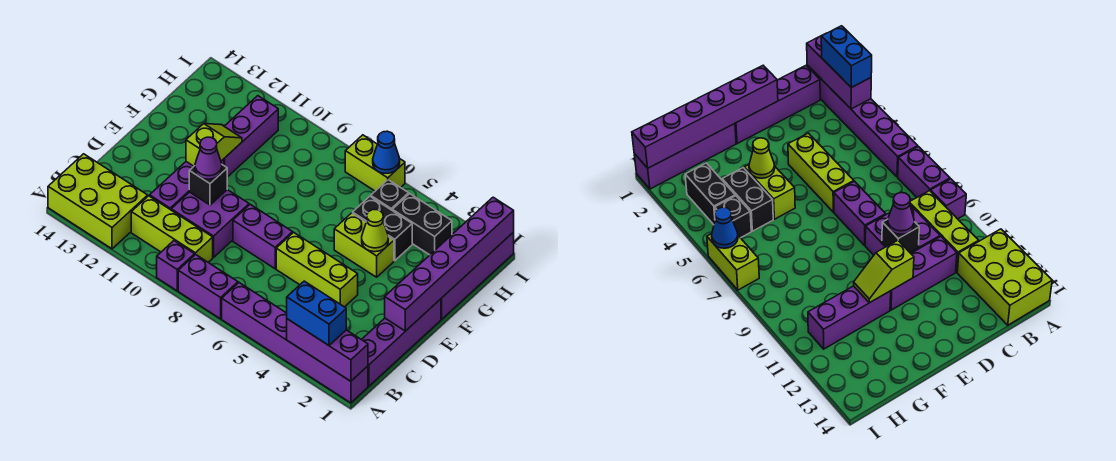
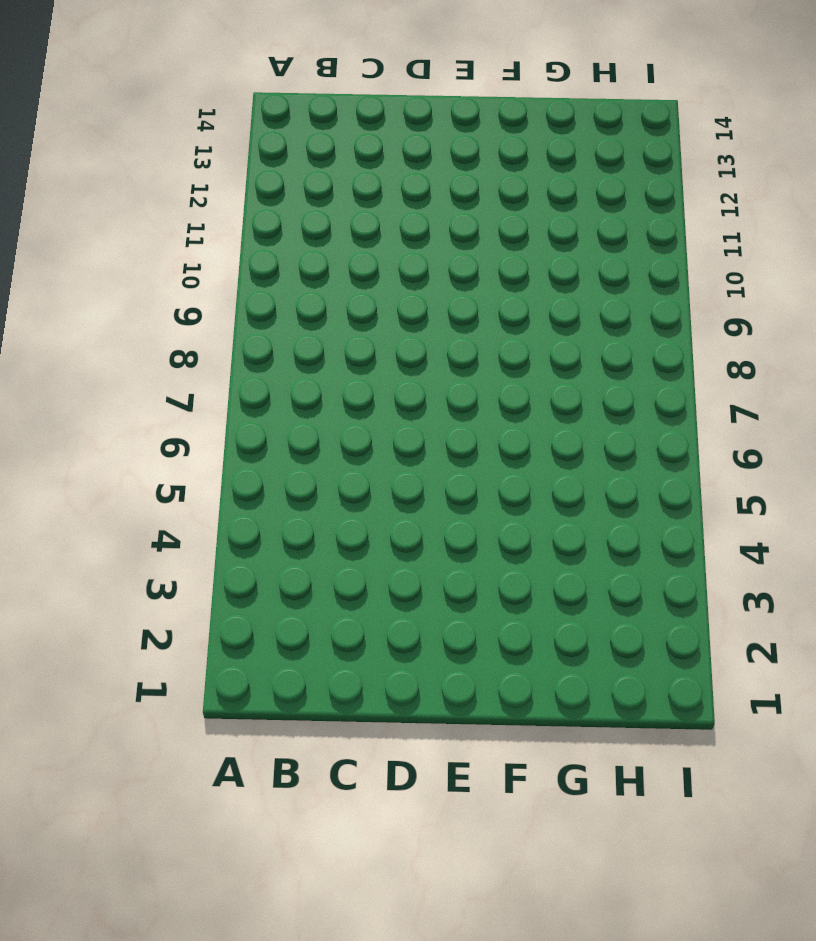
none -> purple brick A1:A6 level 1
none -> purple brick A7:A8 level 1
none -> purple brick A9 level 1

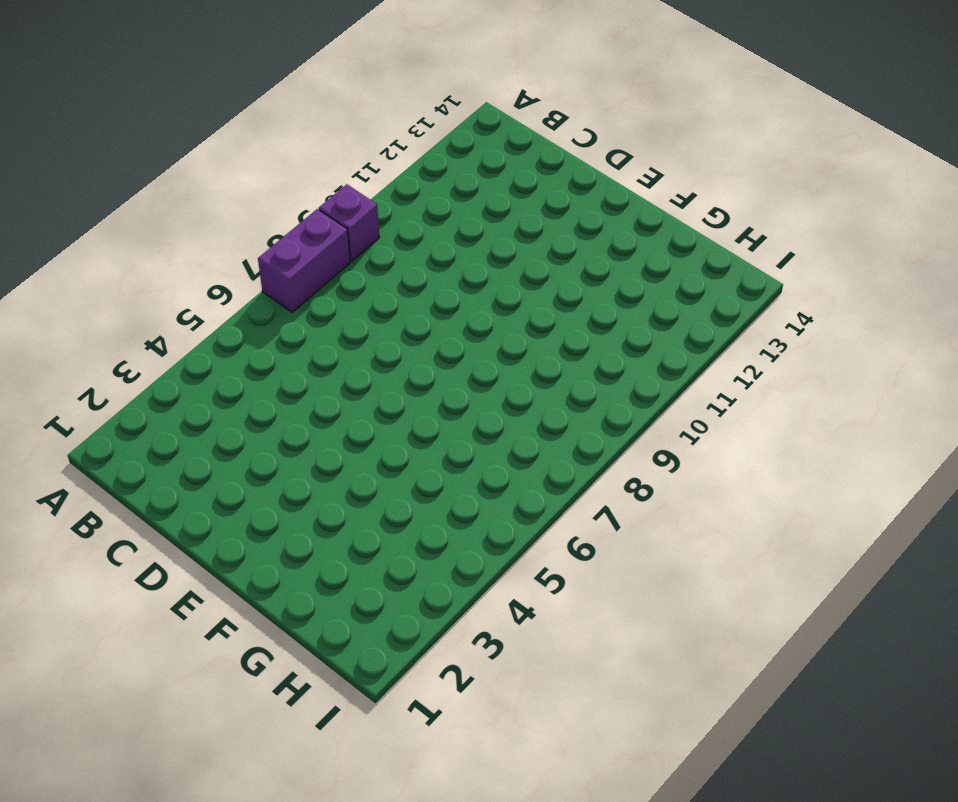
none -> purple brick A1:A6 level 1
none -> lime brick A12:B14 level 1
none -> purple brick B1:E1 level 1

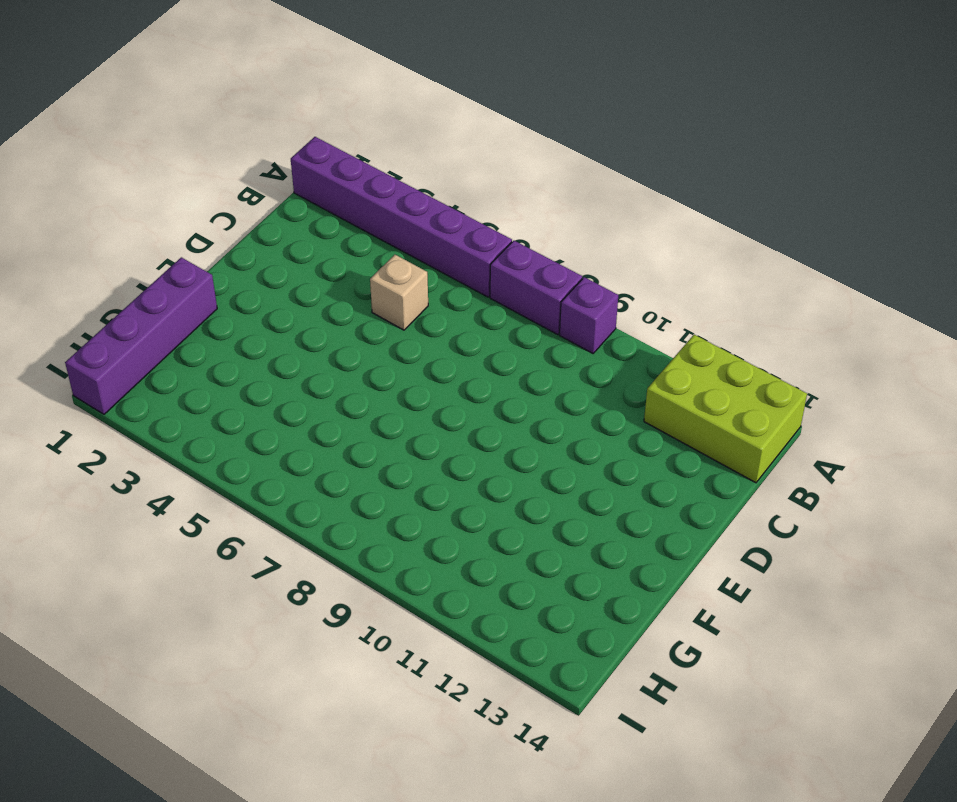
tan brick C5 level 1 -> none
none -> purple brick B1:E1 level 1
none -> lime brick B9:B11 level 1
none -> purple brick C9:D10 level 1

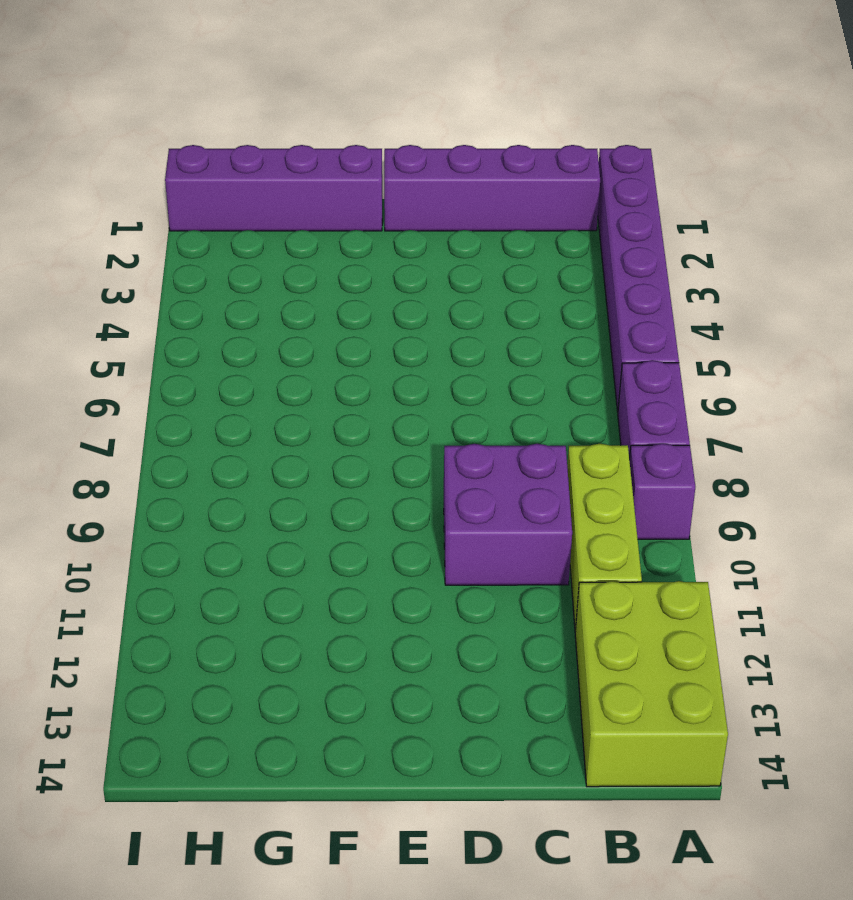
none -> purple brick C11:E11 level 1
none -> lime brick D4:D6 level 1
none -> purple brick D7:D8 level 1

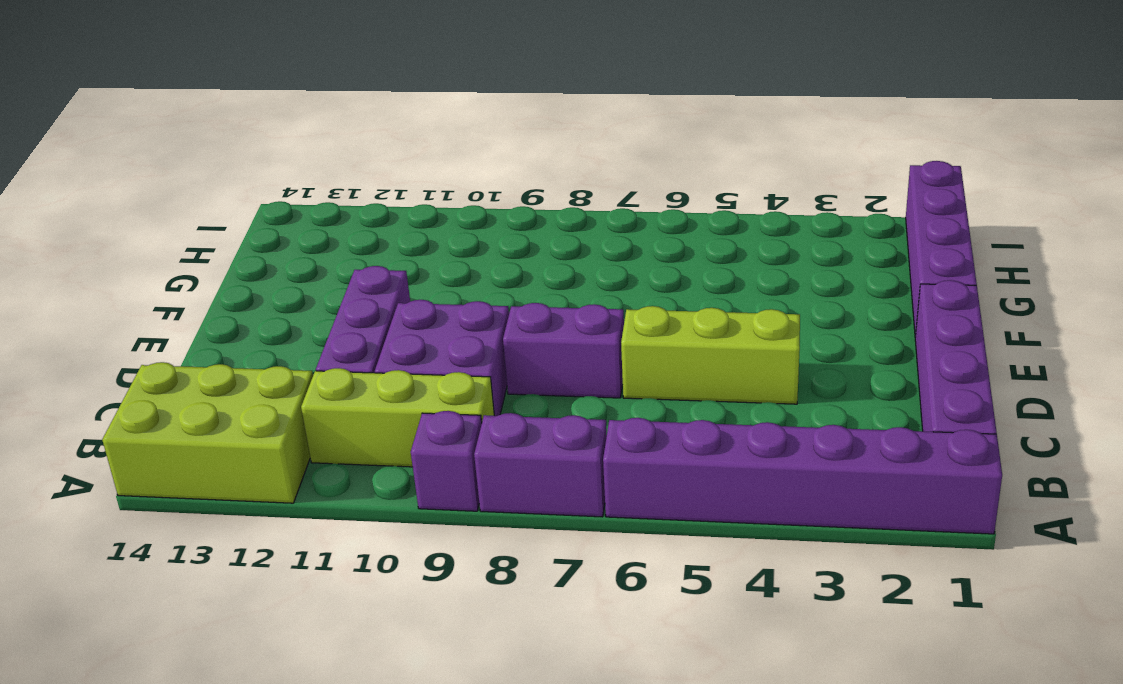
none -> lime brick F4:F5 level 1
none -> purple brick F11:H11 level 1
none -> black brick G4:G5 level 1

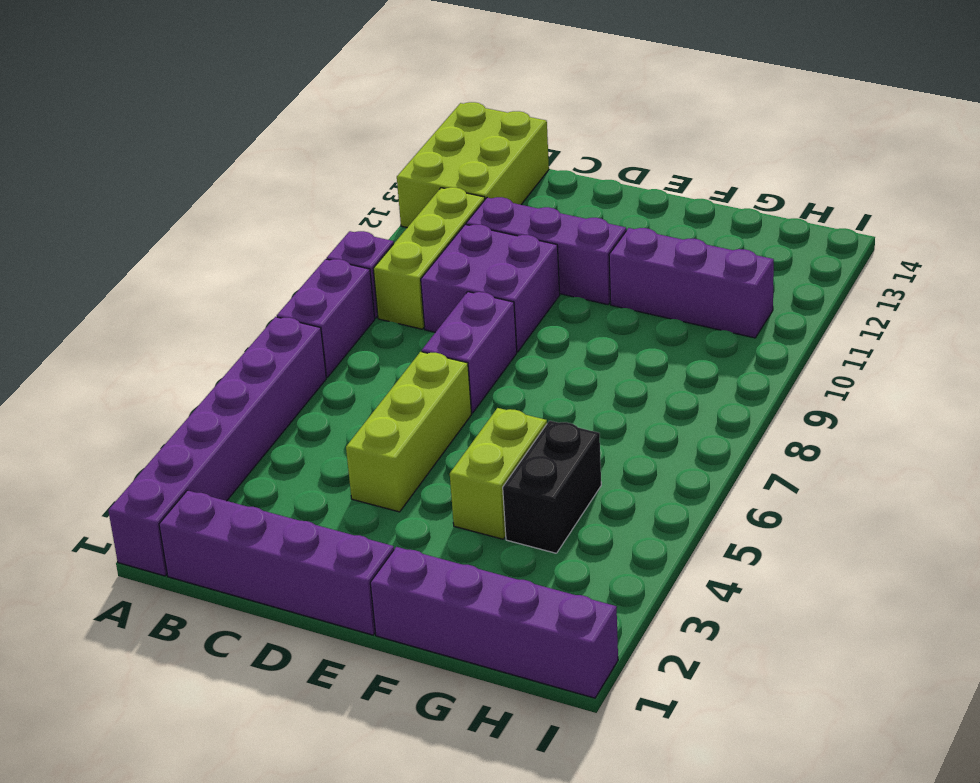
none -> black brick H3:H4 level 1
none -> black brick H5 level 1
none -> lime brick I6:I7 level 1

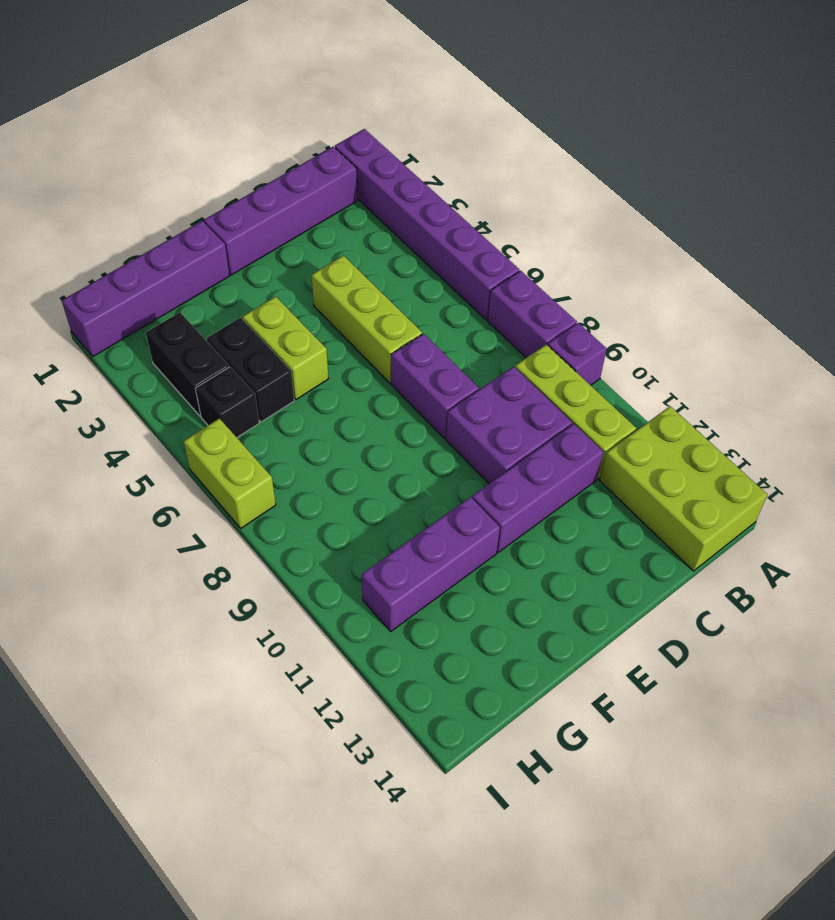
none -> purple brick A1:A3 level 2
none -> purple brick D1:I1 level 2
none -> black brick D10 level 2

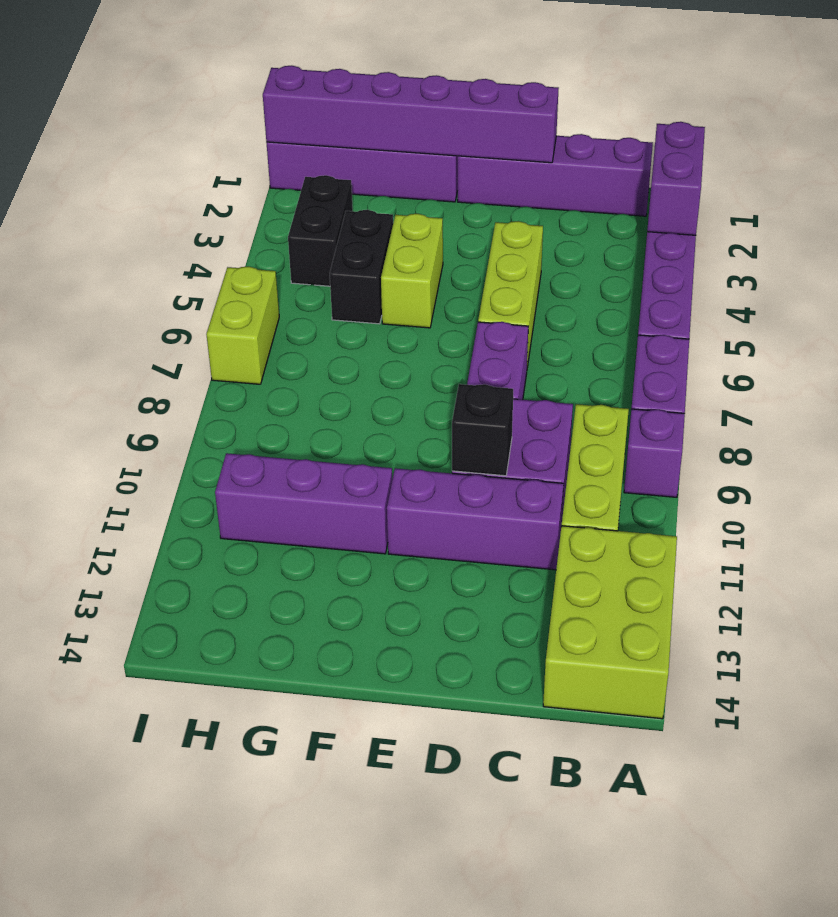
purple brick A2:A3 level 2 -> purple brick A1:A3 level 2
none -> black brick H5 level 1
none -> lime slope E11:F11 level 2 top E
none -> lime cone F4 level 2

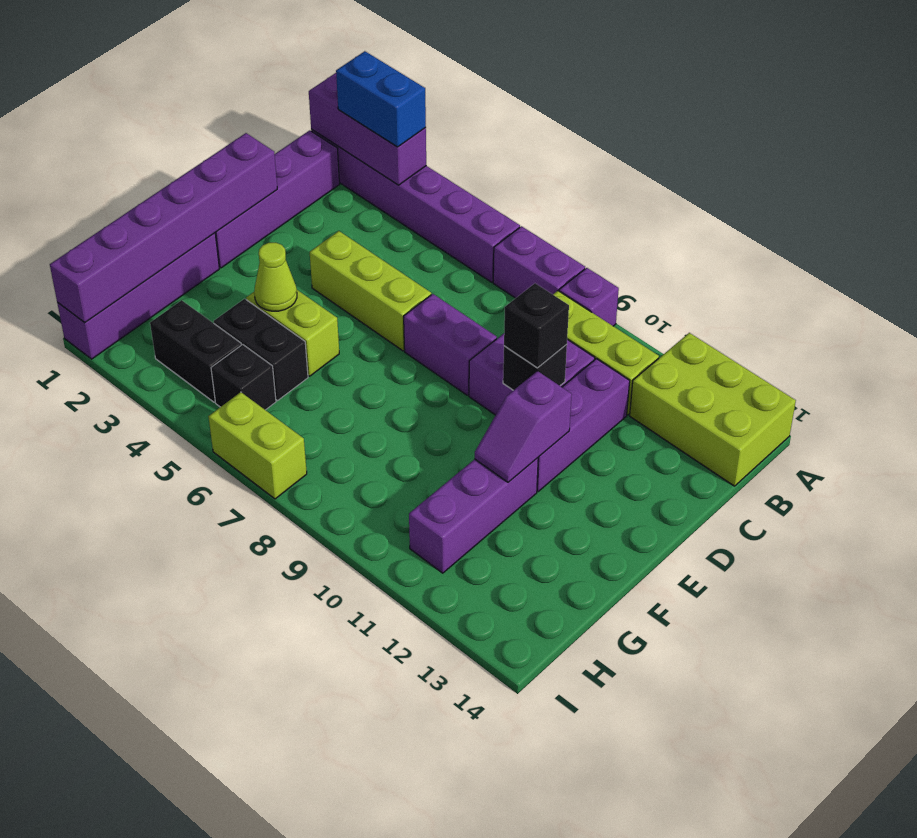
black brick D10 level 3 -> purple cone D10 level 3
purple slope E11:F11 level 2 top E -> lime slope E11:F11 level 2 top E
none -> blue cone I6 level 2

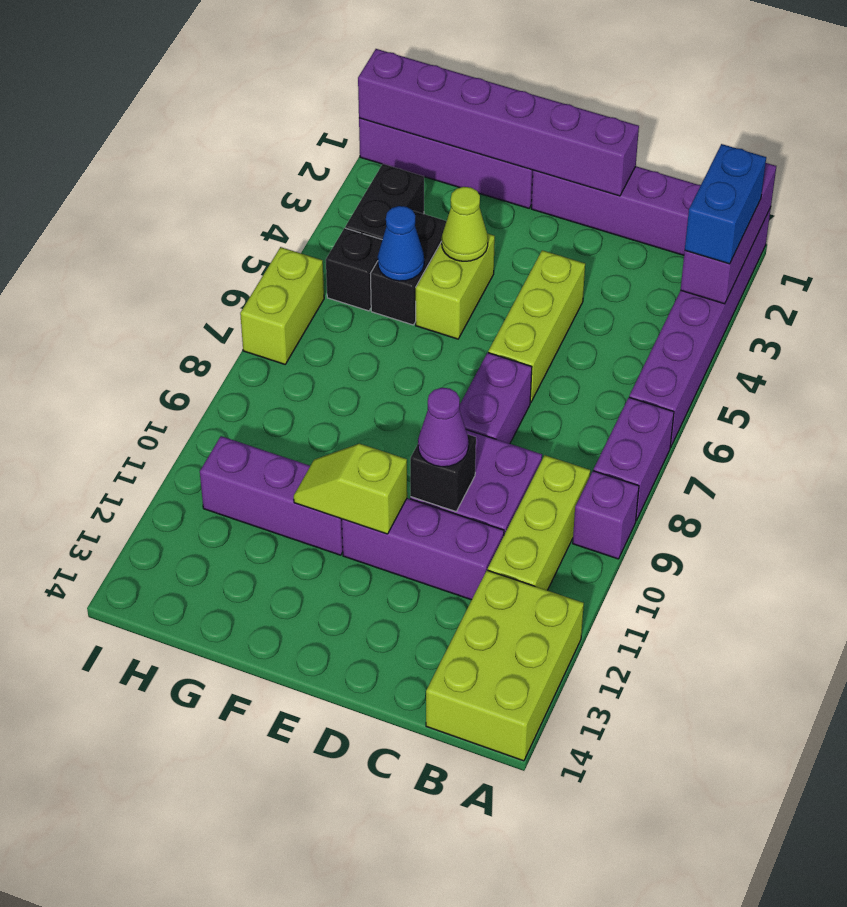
blue cone G5 level 2 -> blue cone I6 level 2

